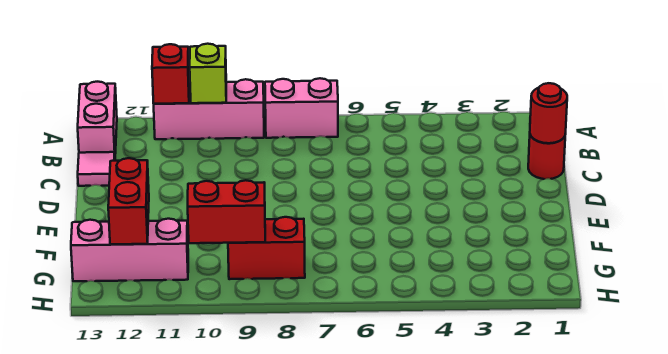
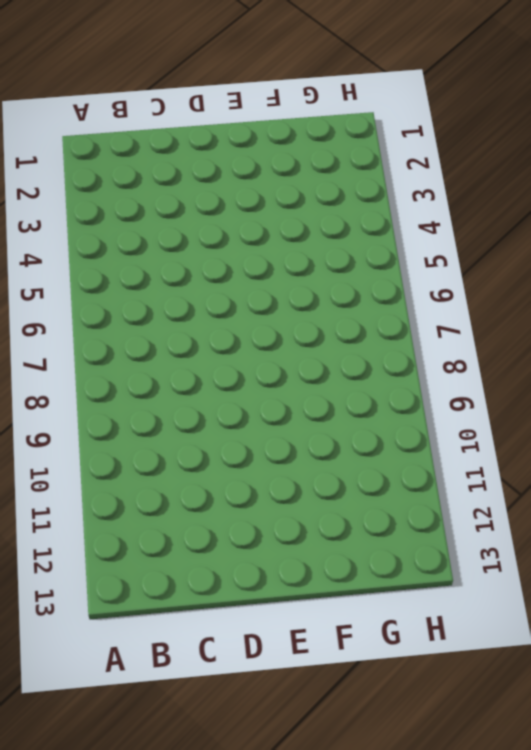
none -> pink brick A7:A8 level 1
none -> pink brick A9:A11 level 1
none -> pink brick A13:B13 level 1

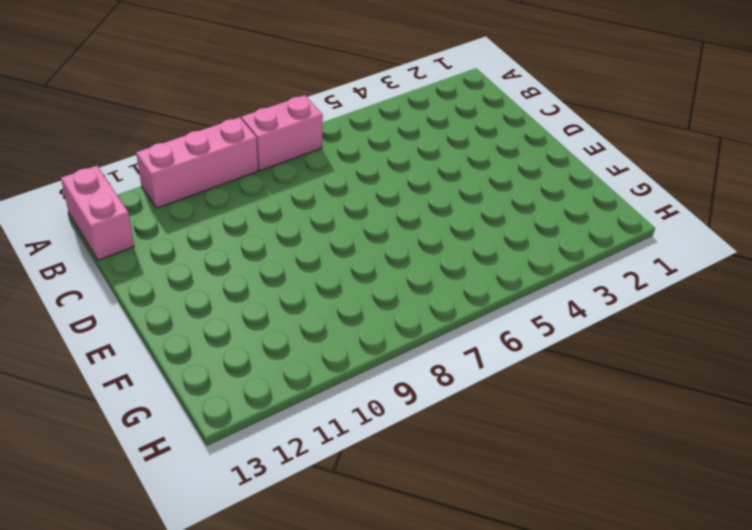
none -> red round brick C1 level 1
none -> pink tile C13 level 1
none -> red brick G8:G9 level 1

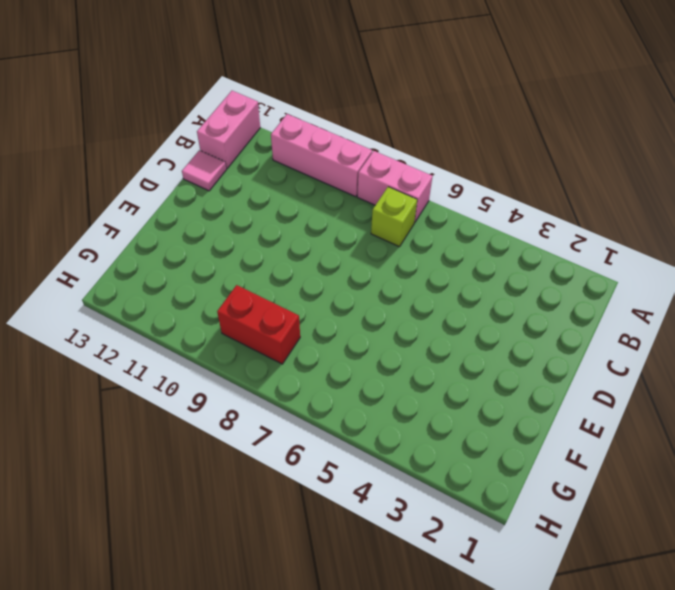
lime brick B7 level 1 -> lime brick A10 level 2
none -> red round brick C1 level 1
none -> pink brick G11:G13 level 1
none -> red brick A11 level 2

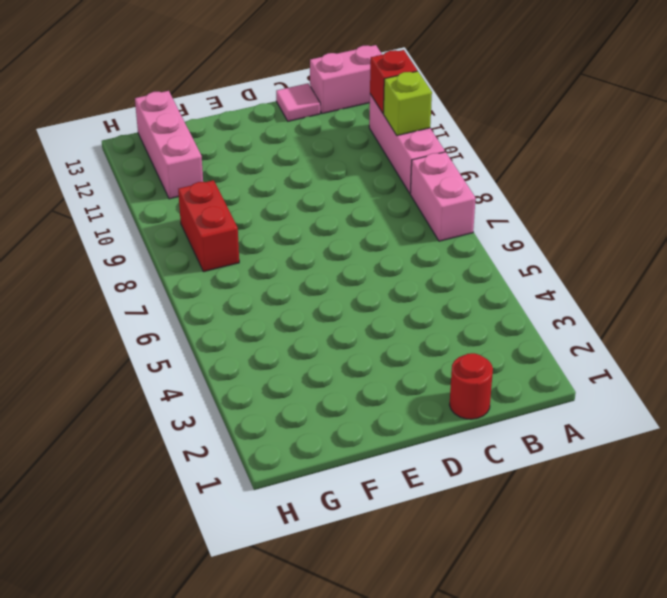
none -> red round brick C1 level 2
none -> red brick F12:G12 level 2
none -> red brick G9:G10 level 2

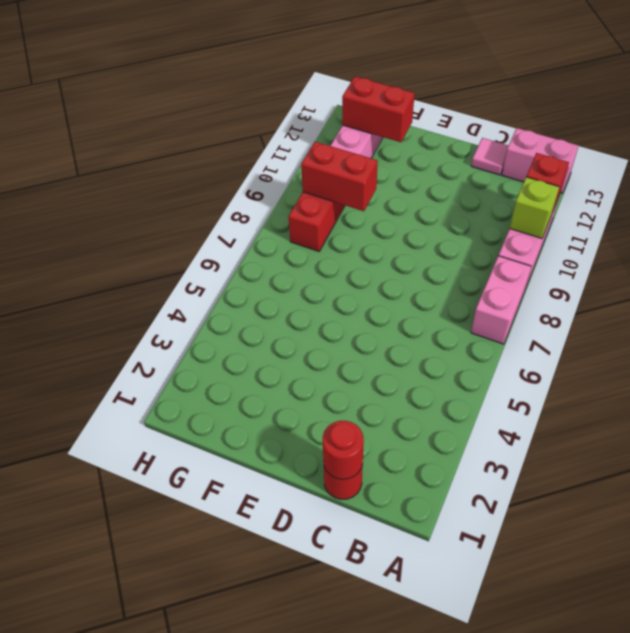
red brick F9:G9 level 2 -> red brick G9:G10 level 2

